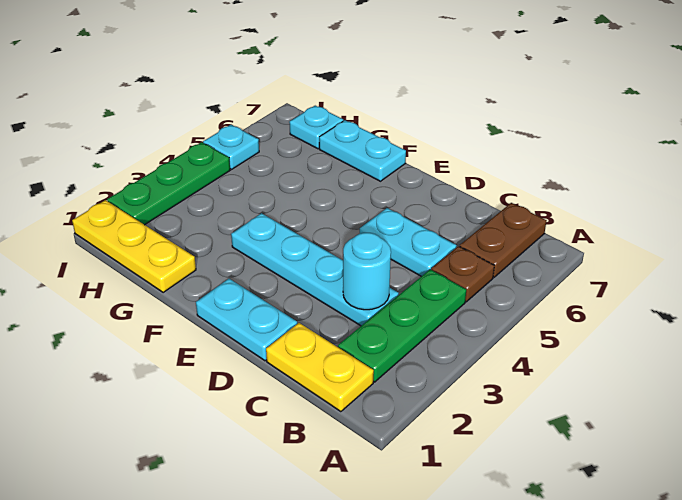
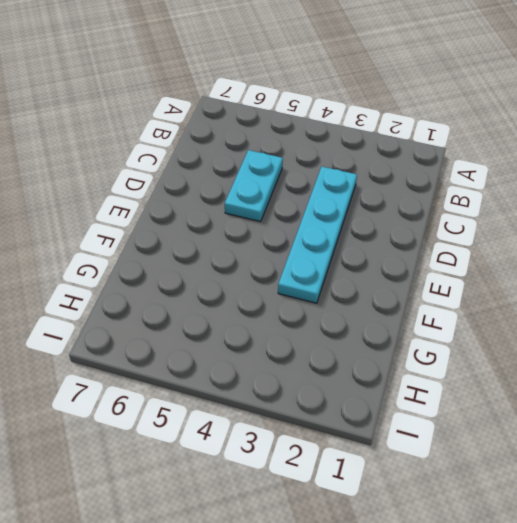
none -> yellow plate B1:C1 level 1
none -> green plate B2:B4 level 1
none -> brown plate B5 level 1

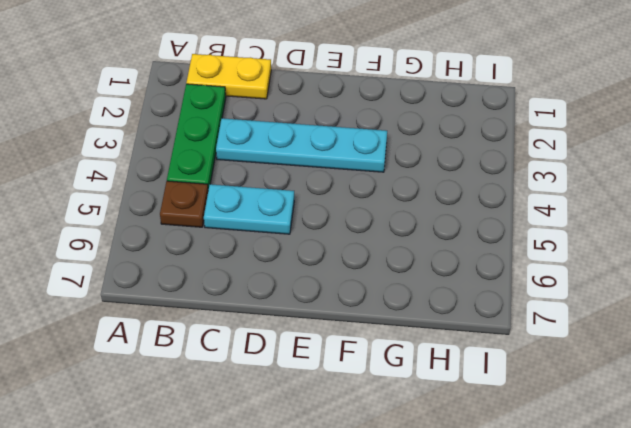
none -> brown plate B6:B7 level 1
none -> cyan plate D1:E1 level 1
none -> cyan plate F7:G7 level 1

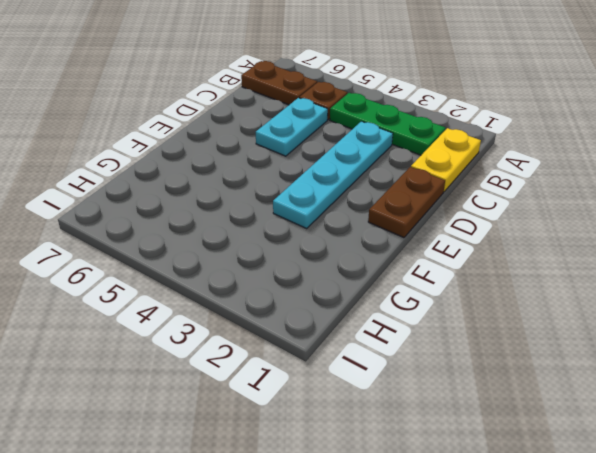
brown plate D1:E1 level 1 -> cyan plate D1:E1 level 1
none -> cyan plate F7:G7 level 1
none -> yellow plate G1:I1 level 1
none -> cyan plate H7 level 1

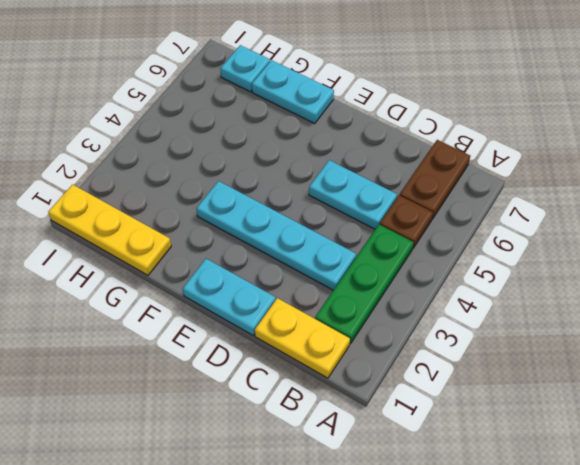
none -> green plate I2:I4 level 1
none -> cyan plate I5 level 1
none -> cyan round brick C3 level 2

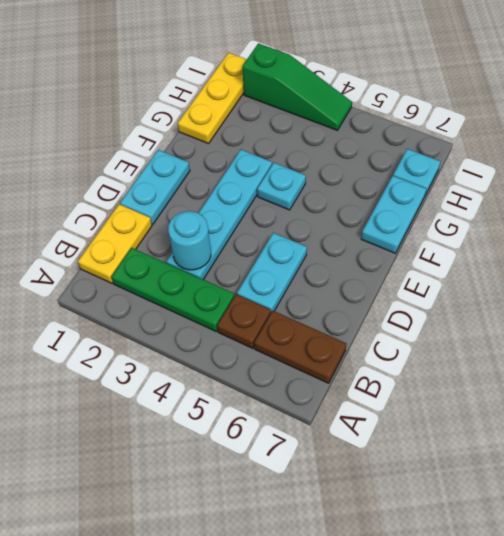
cyan plate F4 level 1 -> cyan plate I5 level 1
green slope I2:I4 level 1 top 2 -> green plate I2:I4 level 1

